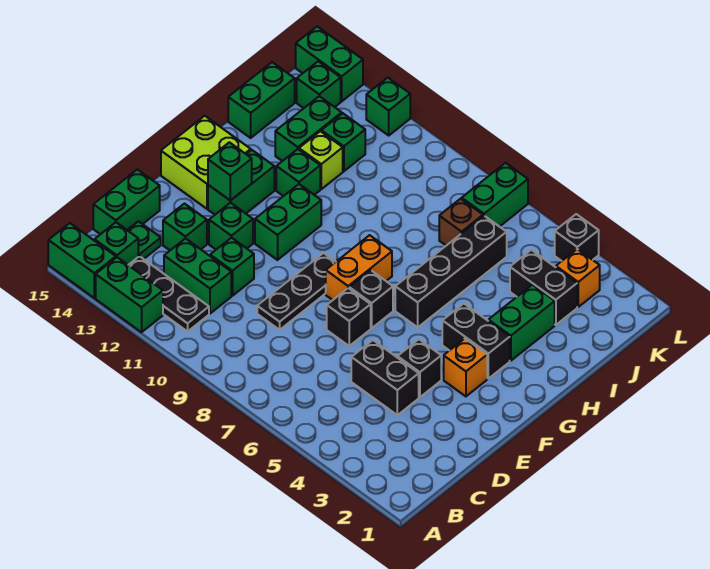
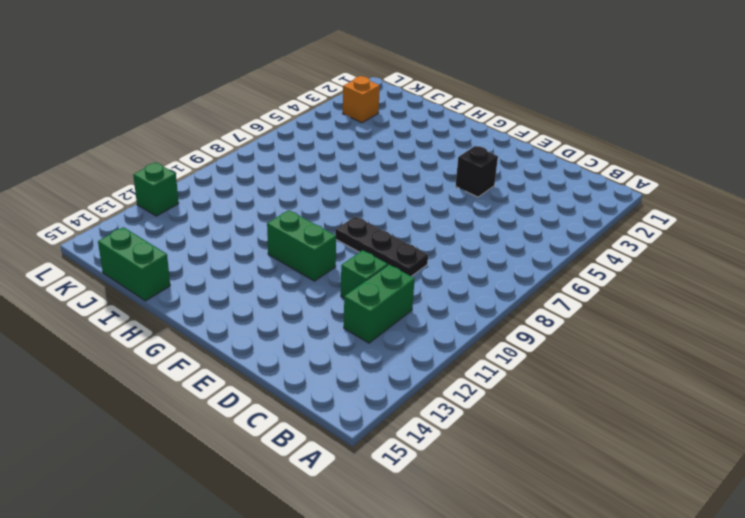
none -> green brick A12:A13 level 1
none -> green brick A14:A15 level 1
none -> black plate B11:B13 level 1
none -> green brick B14 level 1

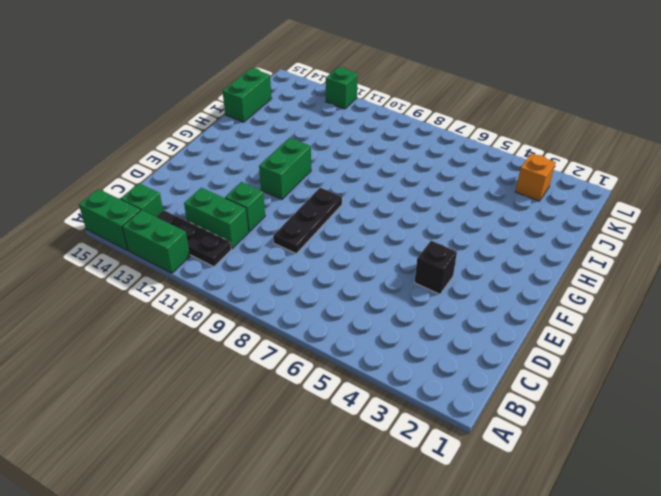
none -> green plate C14 level 1
none -> green brick C15:D15 level 1
none -> black brick D4:D5 level 1
none -> green brick D13 level 1

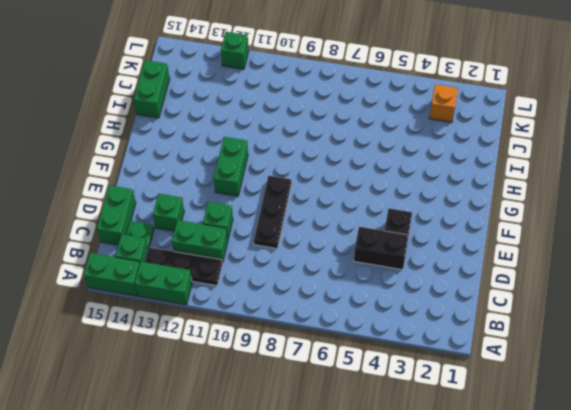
none -> black brick E7 level 1
none -> green brick E12 level 1
none -> orange brick F3 level 1
none -> black brick F7 level 1

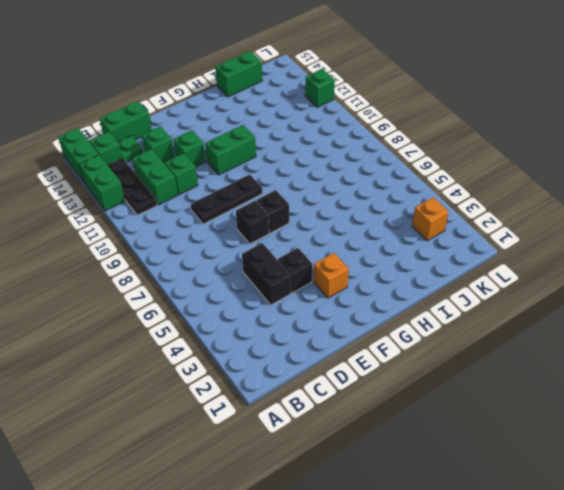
none -> orange brick F8:G8 level 1
none -> green brick F13:G13 level 1
none -> lime brick F14:G15 level 1
none -> black brick G3:G4 level 1

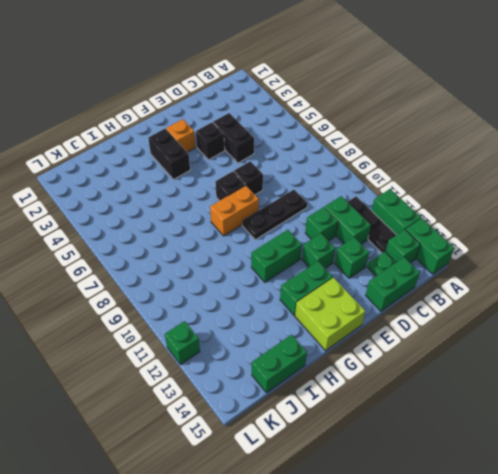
none -> black brick G6:J6 level 1
none -> green brick H3:I3 level 1
none -> green brick H12 level 1
none -> lime brick I12 level 1

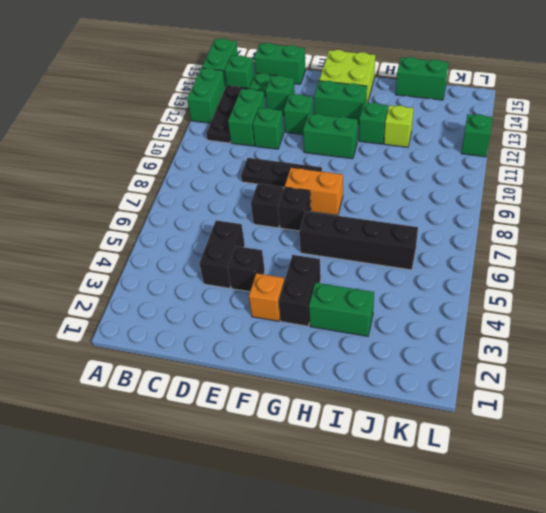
none -> green brick I13:J13 level 1
none -> black brick J3:J4 level 1
none -> brown brick J7 level 1
none -> green brick J12 level 1

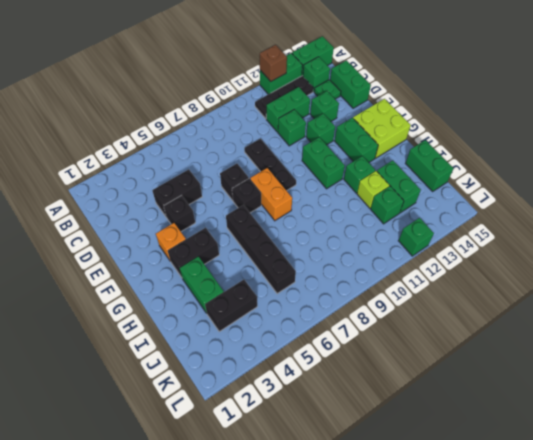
brown brick A12 level 2 -> brown brick J7 level 1
none -> orange brick K3 level 1
none -> green brick K7:L7 level 1
none -> green brick K14 level 1
none -> black brick L4 level 1

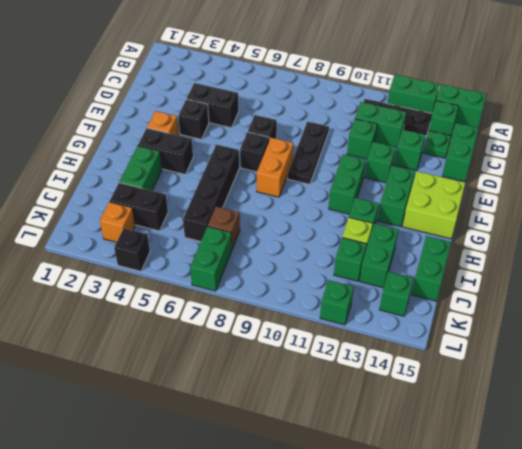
none -> green brick L14:L15 level 1
none -> green brick F13 level 2

